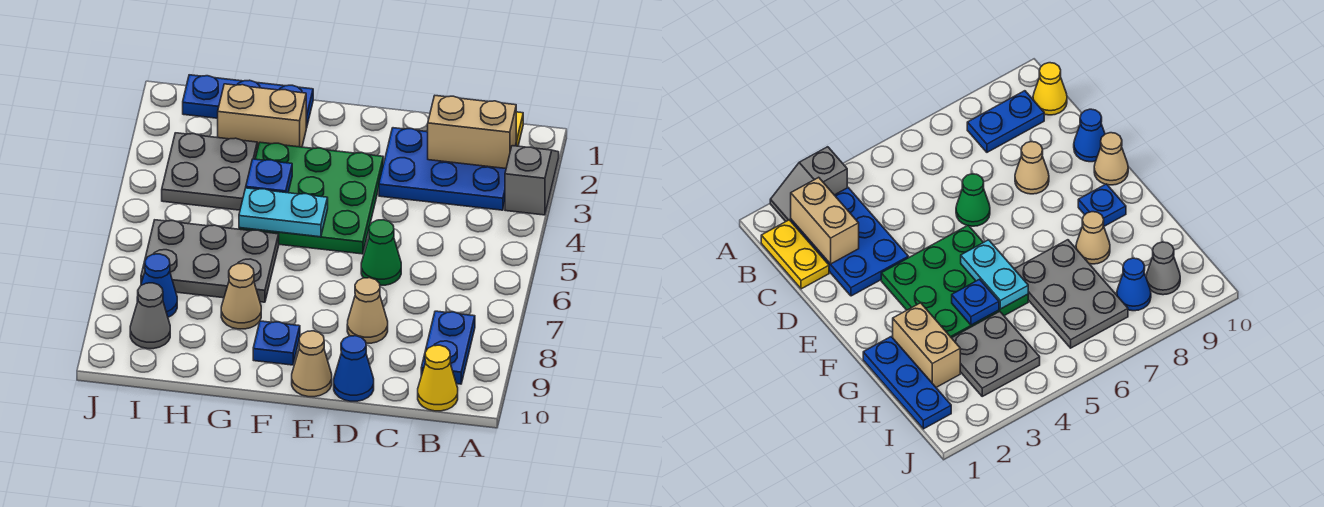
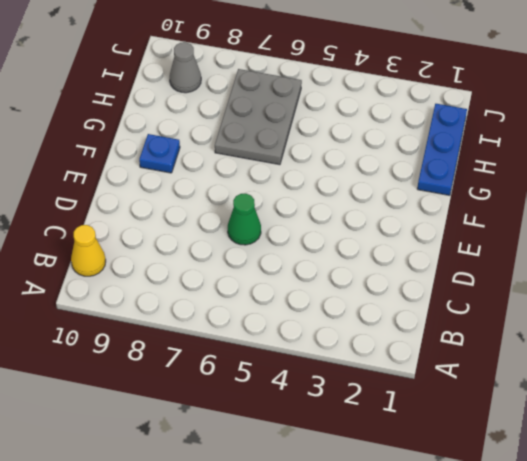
none -> grey slope A2:A3 level 1 top 3
none -> yellow plate B1:C1 level 1
none -> blue plate B2:D3 level 1

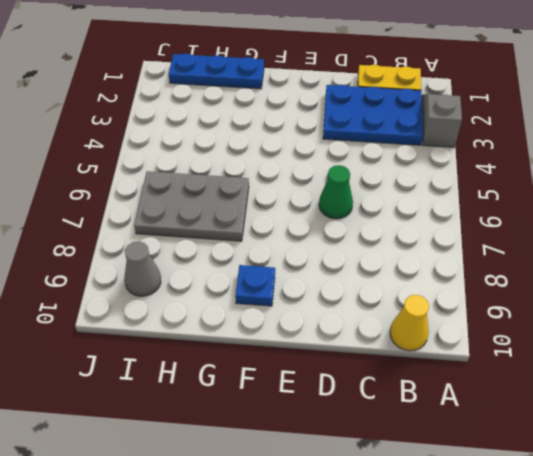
none -> blue plate B8:B9 level 1
none -> tan cone D8 level 1
none -> blue cone D10 level 1

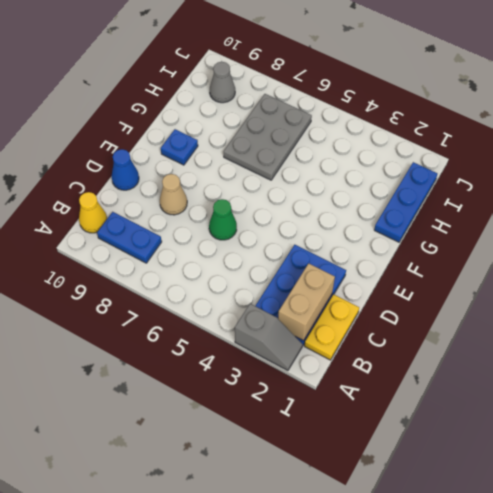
none -> green plate E3:G5 level 1
none -> tan cone E10 level 1
none -> tan brick G2:H2 level 1

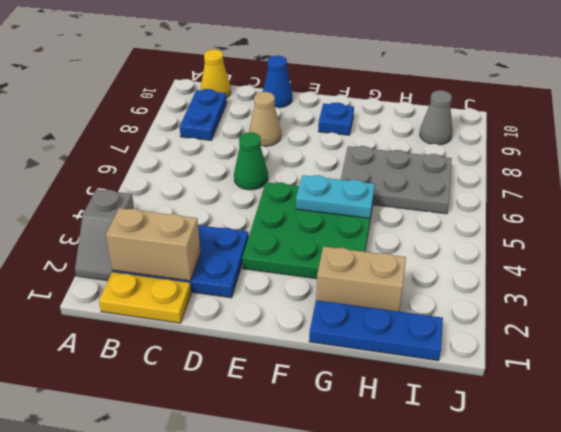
none -> tan cone E10 level 1
none -> tan cone G8 level 1
none -> grey plate H3:I4 level 1

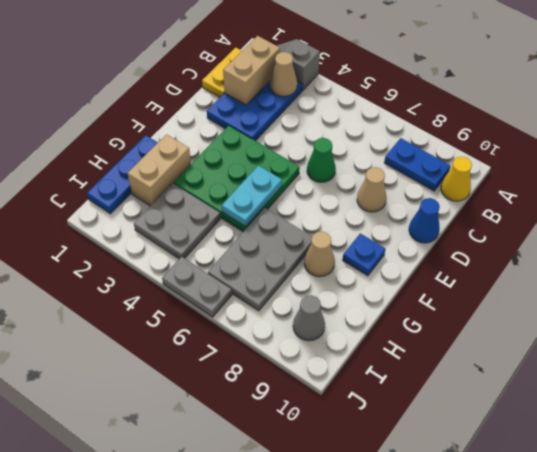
tan cone B3 level 2 -> tan cone E10 level 1
grey plate J5:J6 level 1 -> none
none -> blue cone I8 level 1
none -> blue plate G4 level 2

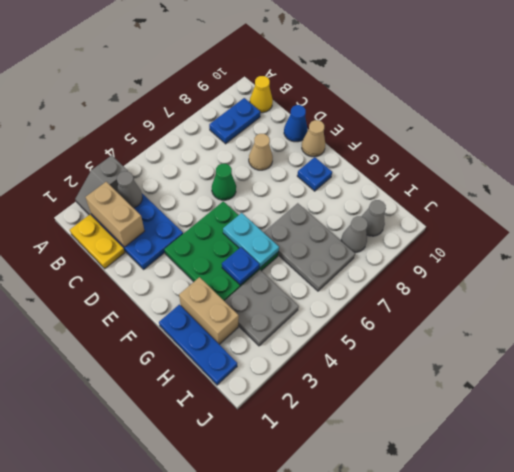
grey cone B3 level 2 -> none
grey cone I8 level 1 -> blue cone I8 level 1
none -> tan cone G8 level 1

